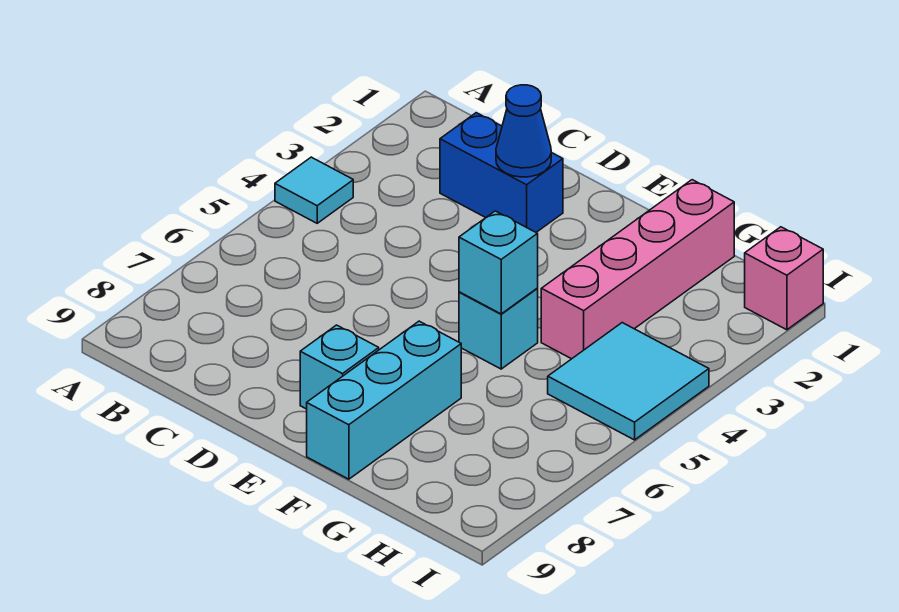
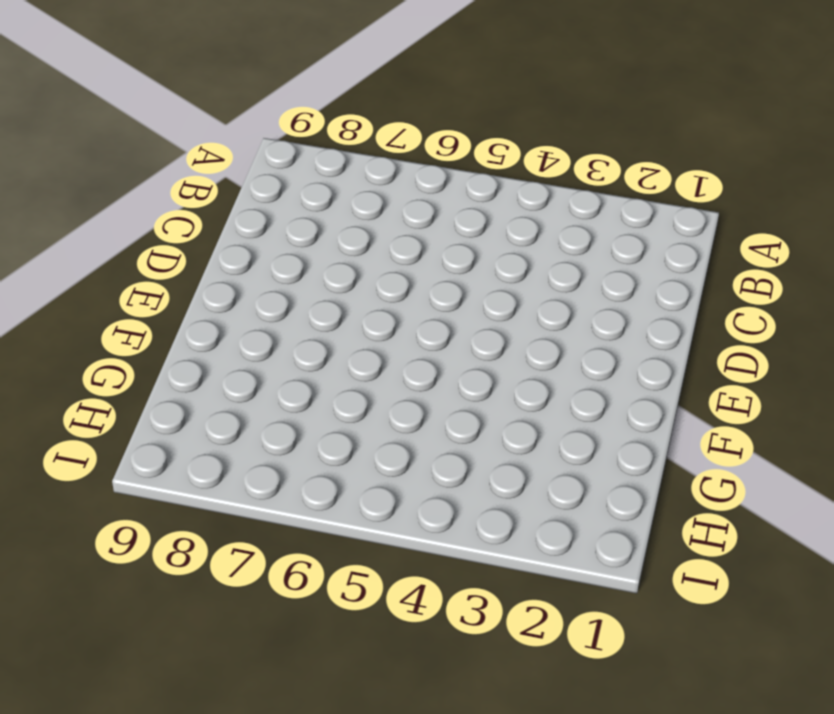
none -> cyan tile A4 level 1
none -> blue brick C2:D2 level 1

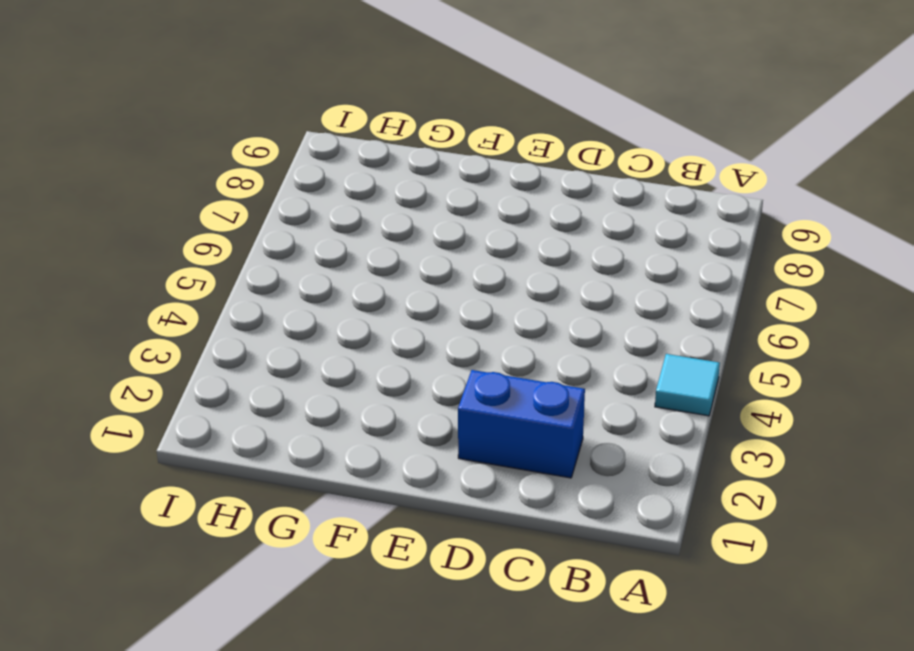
none -> cyan brick E8 level 1
none -> cyan brick F5 level 1

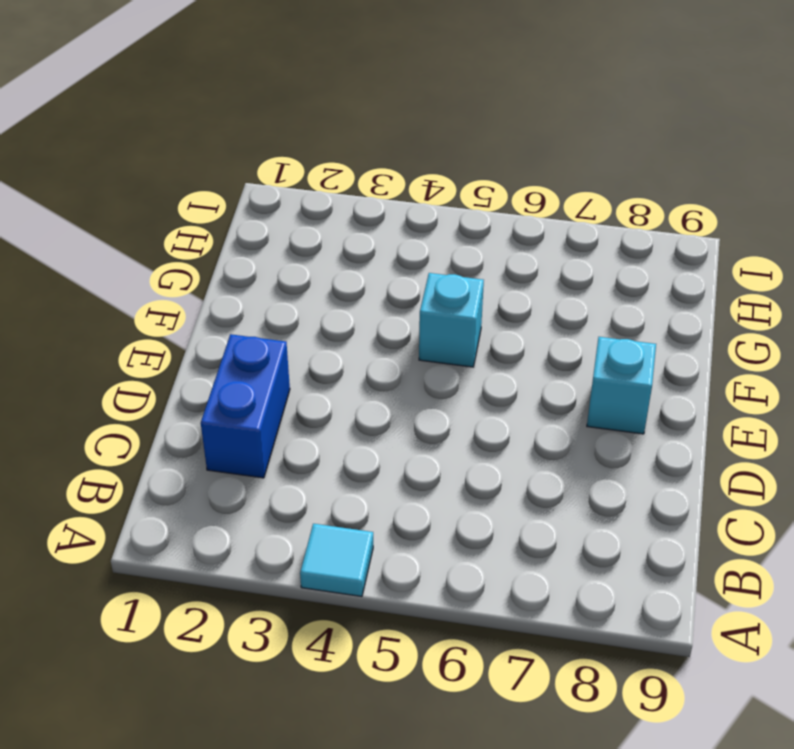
none -> cyan brick F7:F9 level 1
none -> pink brick G1:G4 level 1

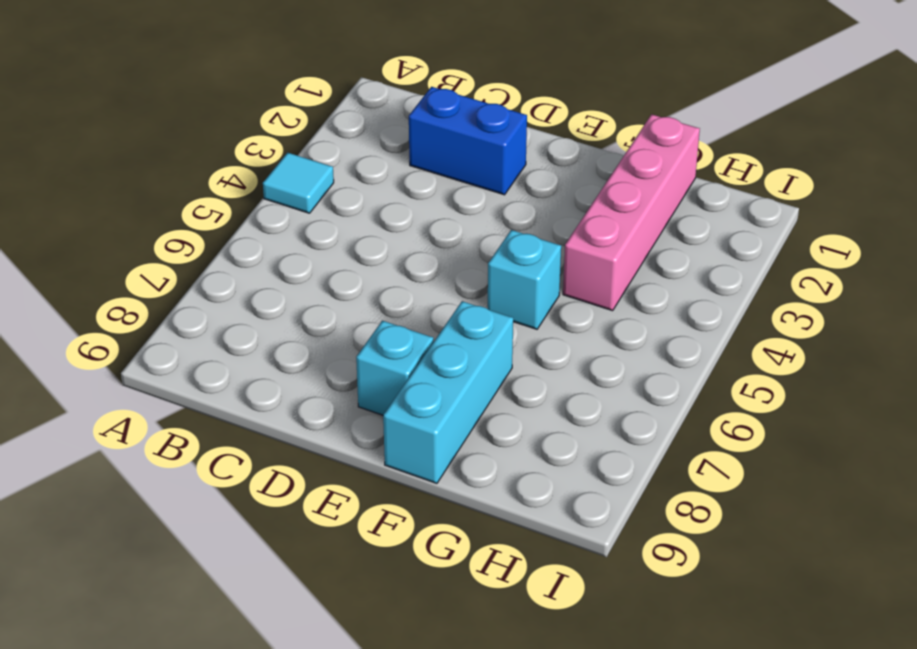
none -> cyan tile H4:I5 level 1
none -> pink brick I1 level 1

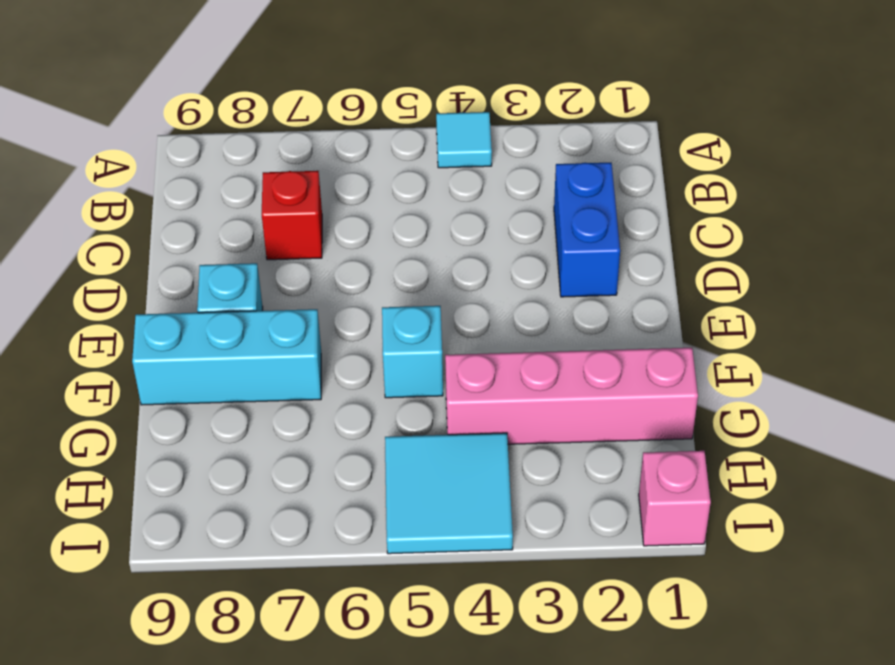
red brick C7 level 1 -> none
none -> blue cone D2 level 2
none -> cyan brick F5 level 2

